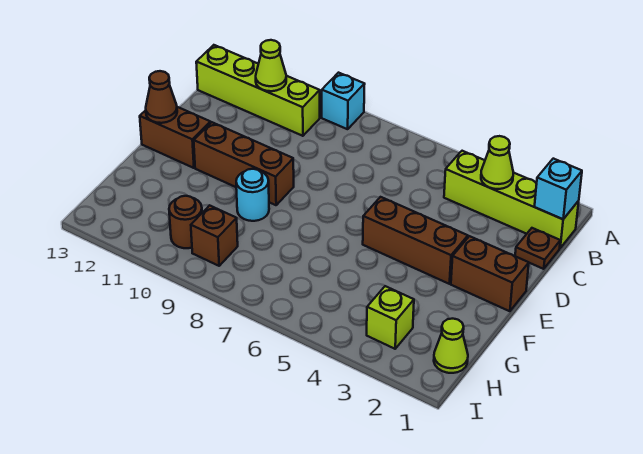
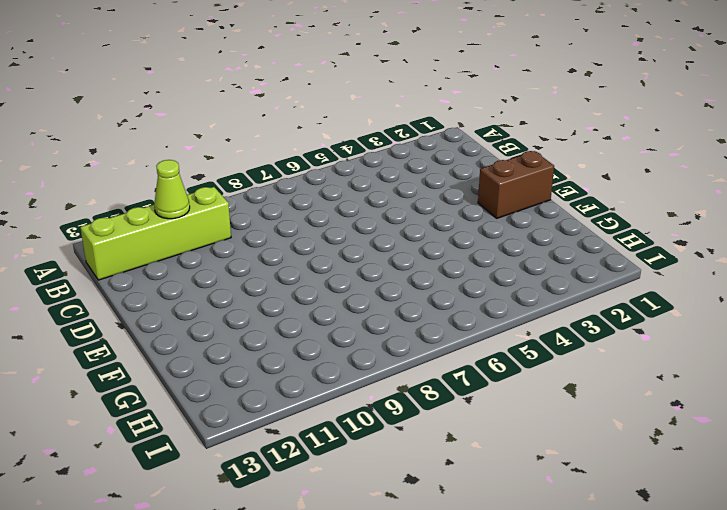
none -> cyan brick A9 level 1
none -> lime brick B1:B4 level 1
none -> brown plate C1 level 1

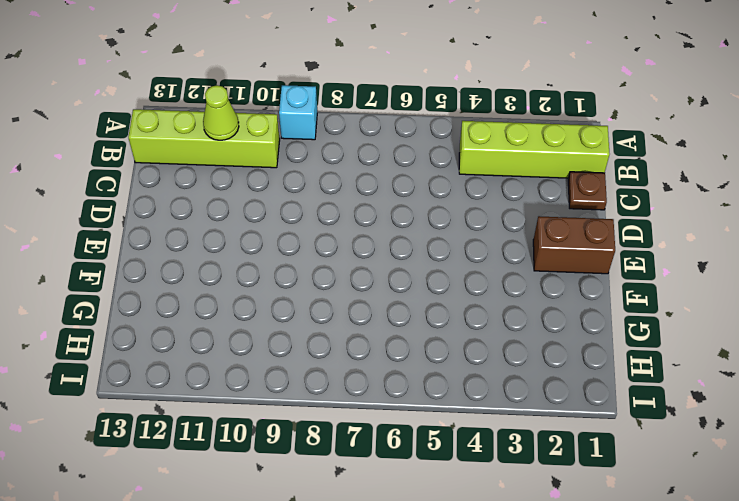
none -> brown brick E3:E5 level 1
none -> brown brick E9:E11 level 1
none -> brown brick E12:E13 level 1

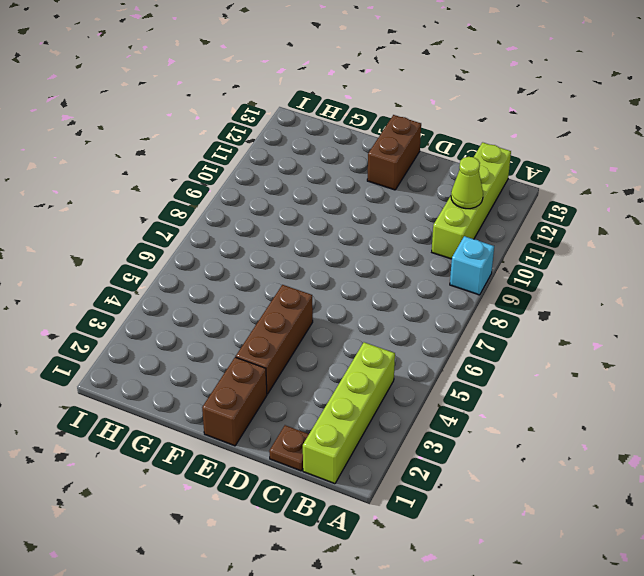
none -> brown brick E9:E11 level 1
none -> cyan round brick F9 level 1
none -> lime cone H1 level 1

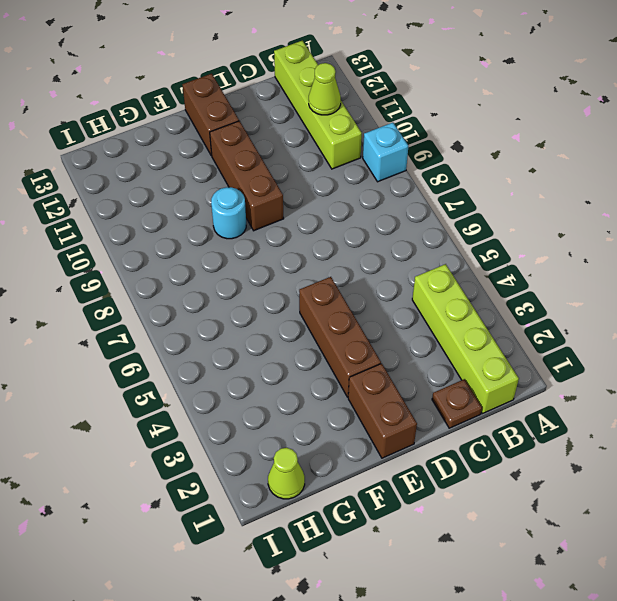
none -> lime brick H3 level 1
none -> brown brick H9 level 1
none -> brown round brick H10 level 1

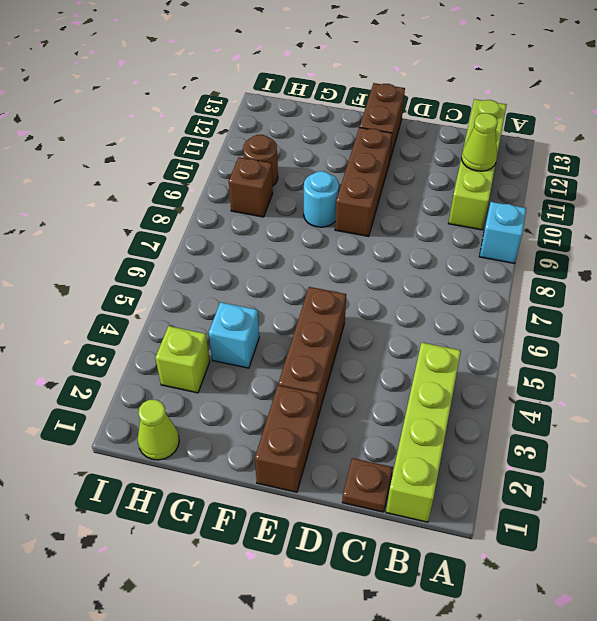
cyan brick G4 level 1 -> cyan brick B1 level 2
none -> lime cone B3 level 2
none -> brown cone E13 level 2

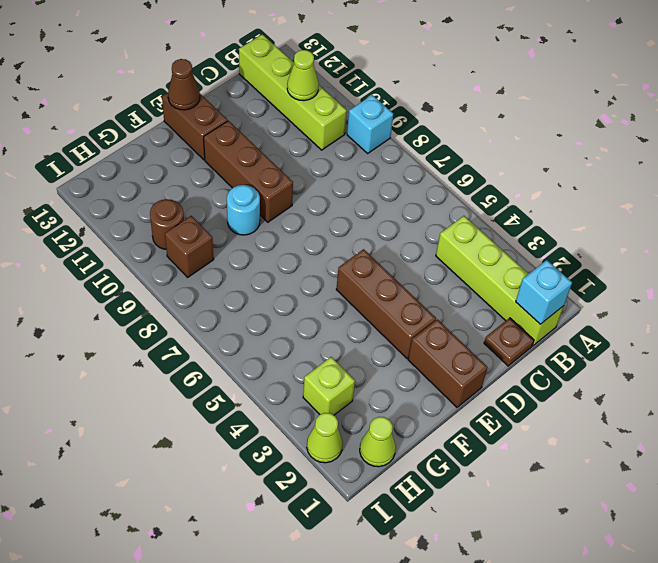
lime cone I2 level 1 -> lime cone B3 level 2

